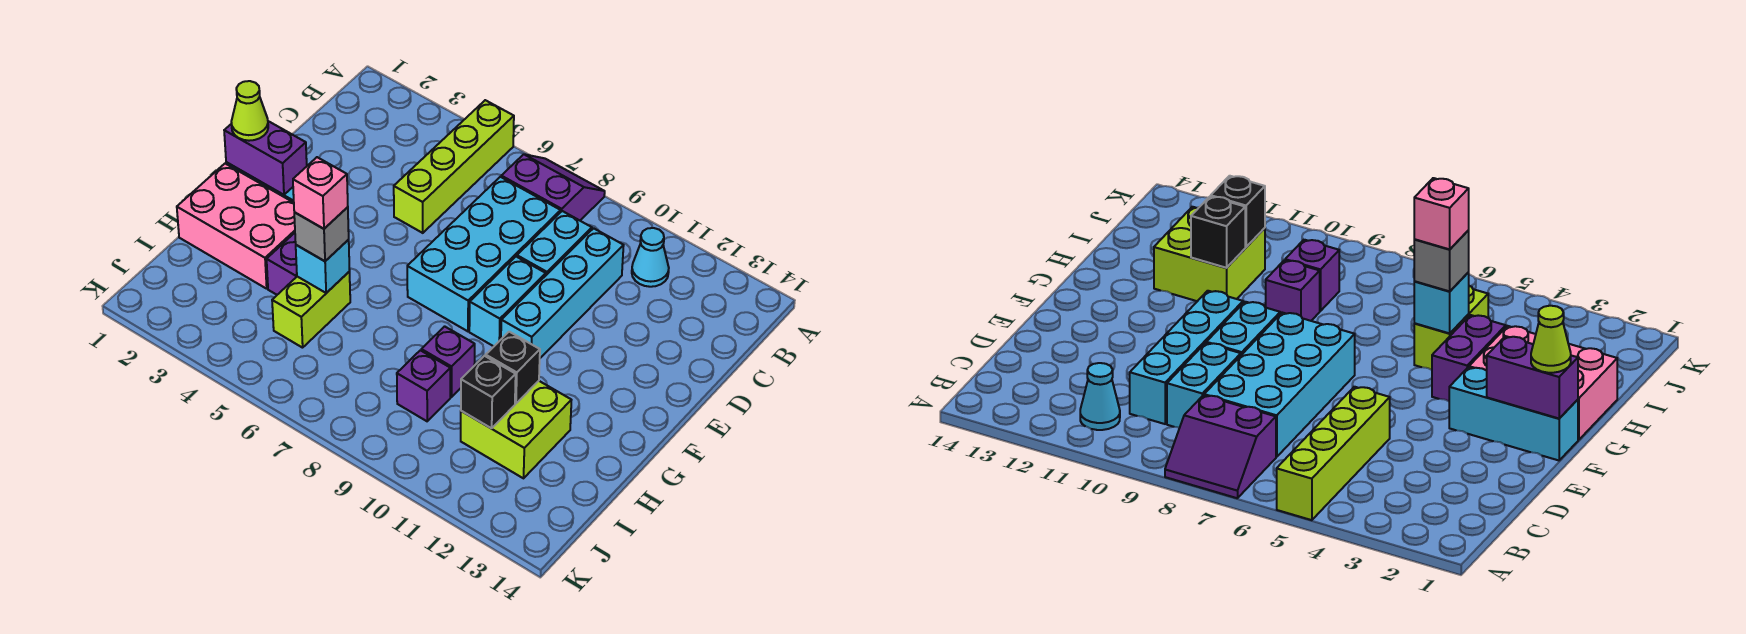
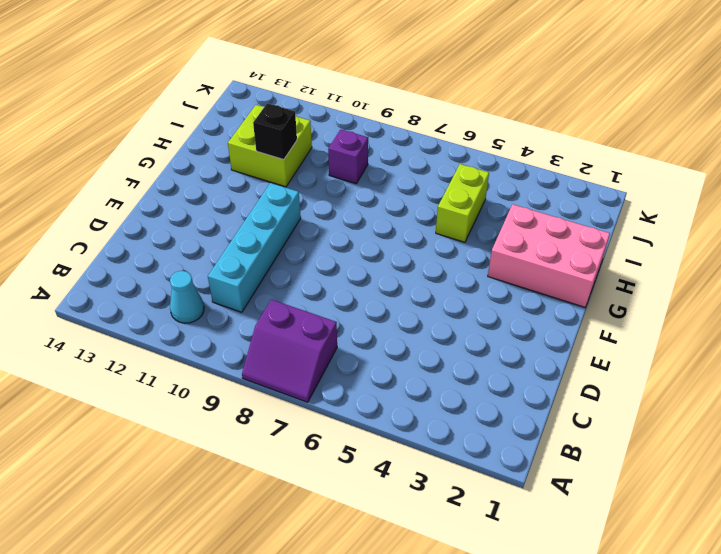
none -> lime brick A5:D5 level 1
none -> cyan brick C7:F8 level 1
none -> cyan brick C9:D9 level 1

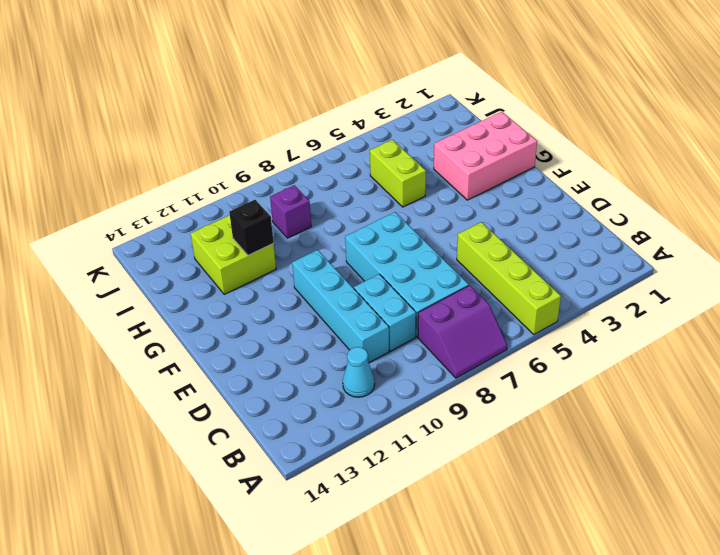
none -> cyan brick E9:F9 level 1
none -> cyan brick F1:F3 level 1
none -> purple brick G4:H4 level 1

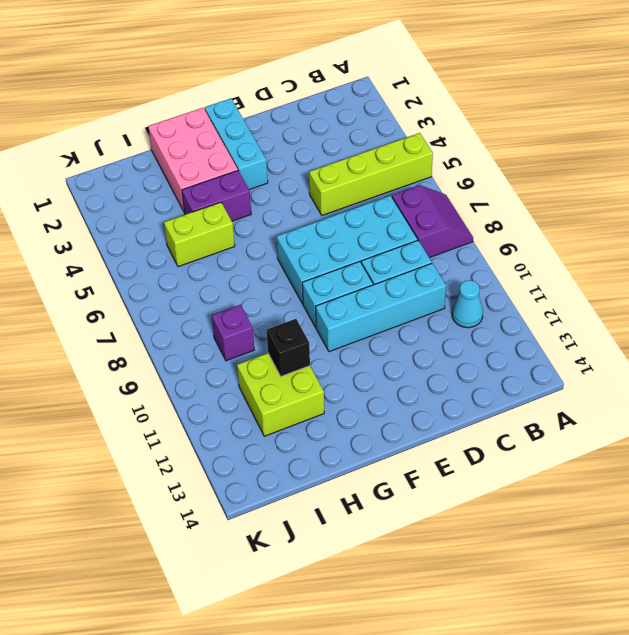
none -> purple brick H9 level 1
none -> purple brick F1:F2 level 2
none -> cyan brick H5 level 2

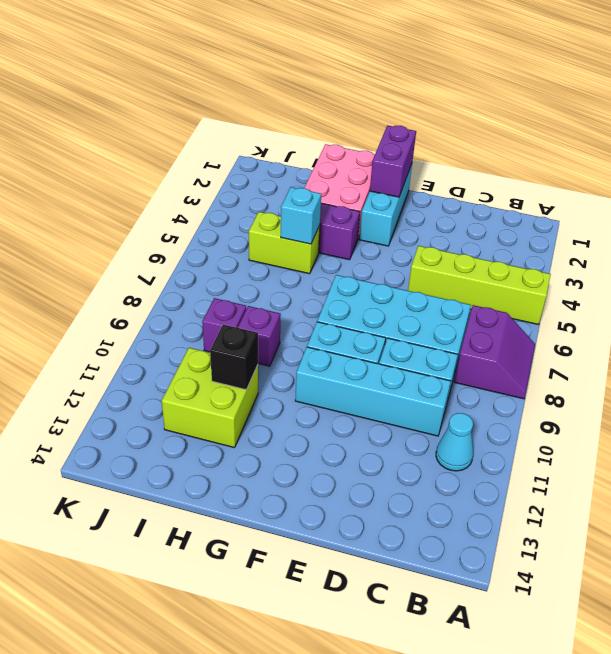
none -> black brick I11 level 2
none -> lime cone F1 level 3
none -> grey brick H5 level 3

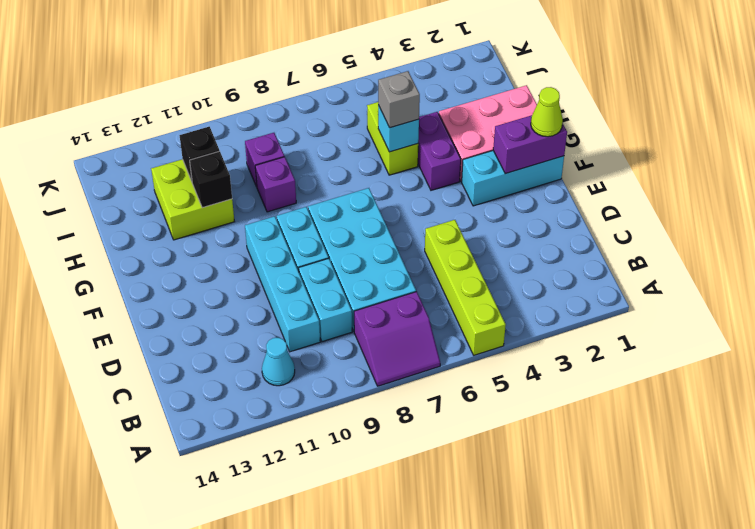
none -> pink brick H5 level 4

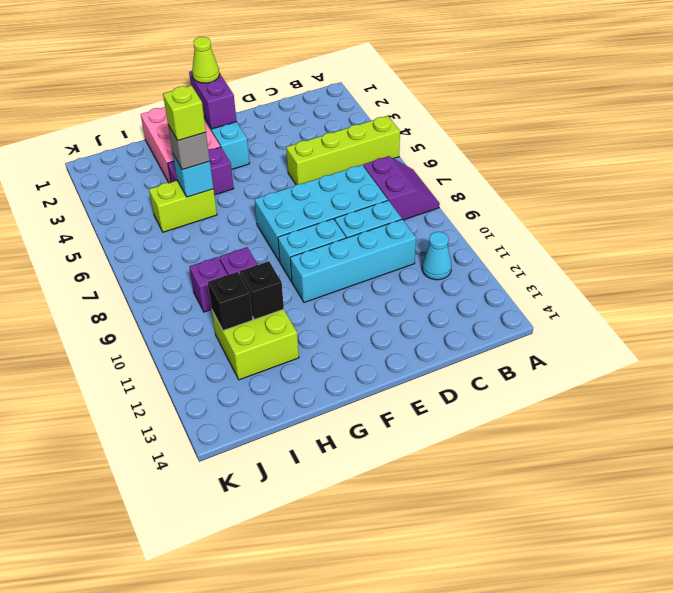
lime brick H5 level 4 -> pink brick H5 level 4

